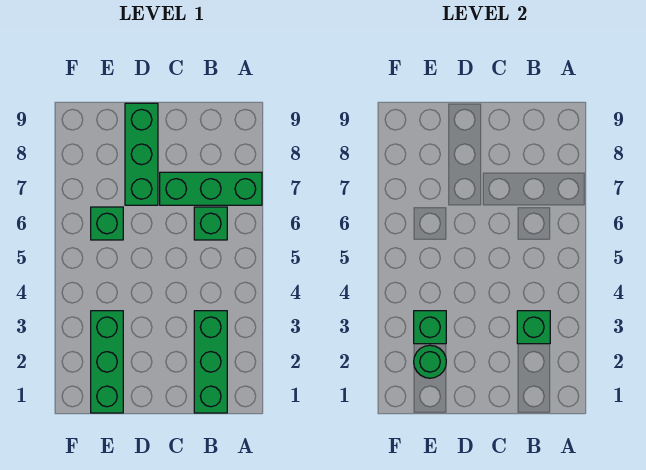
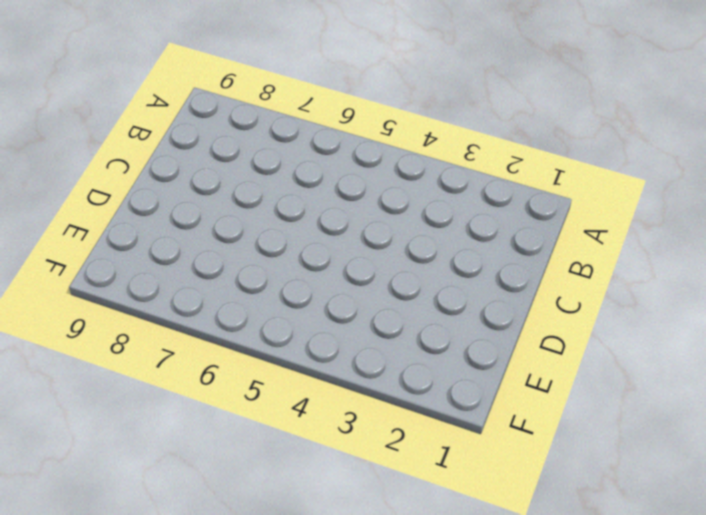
none -> green brick A7:C7 level 1
none -> green brick B1:B3 level 1

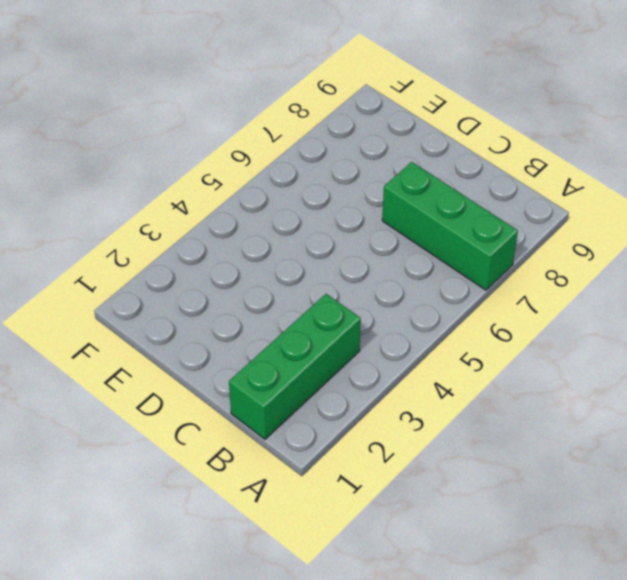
none -> green brick B6 level 1
none -> green brick D7:D9 level 1

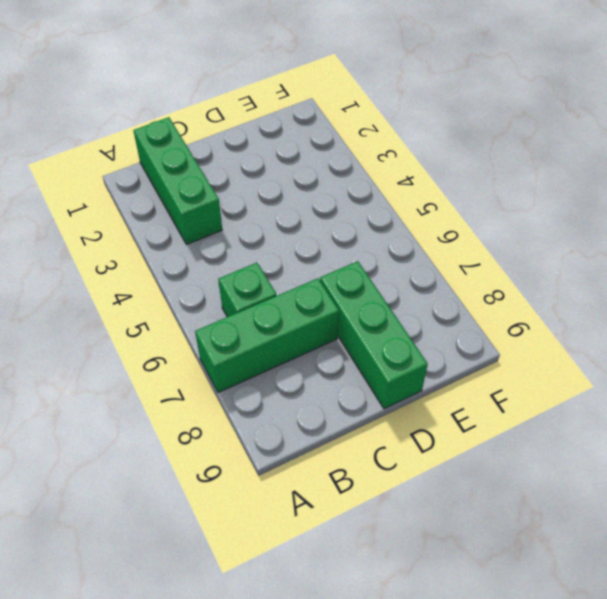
none -> green brick E1:E3 level 1
none -> green brick E6 level 1

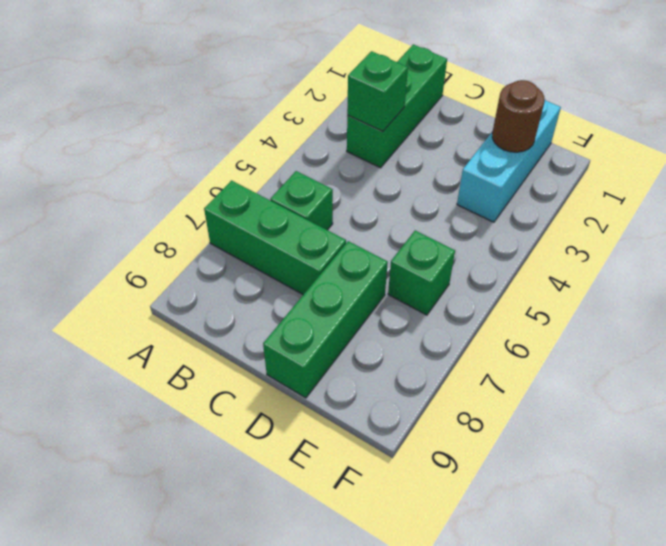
cyan brick E1:E3 level 1 -> green brick E1:E3 level 1
brown round brick E2 level 2 -> green round brick E2 level 2
none -> green brick E3 level 2

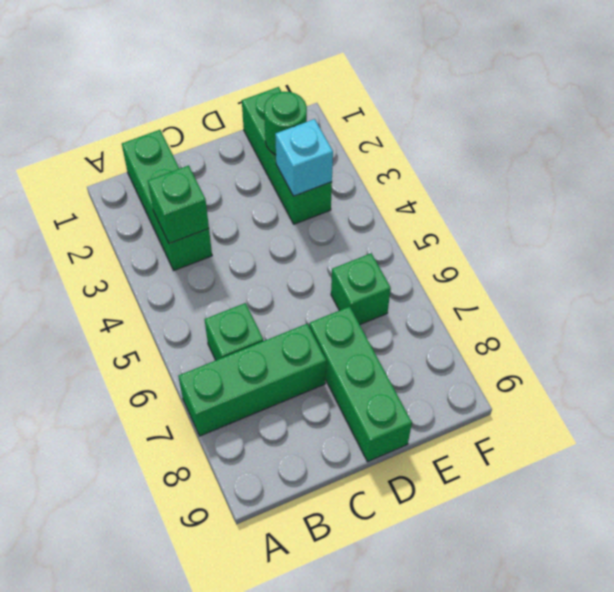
cyan brick E3 level 2 -> green brick E3 level 2

